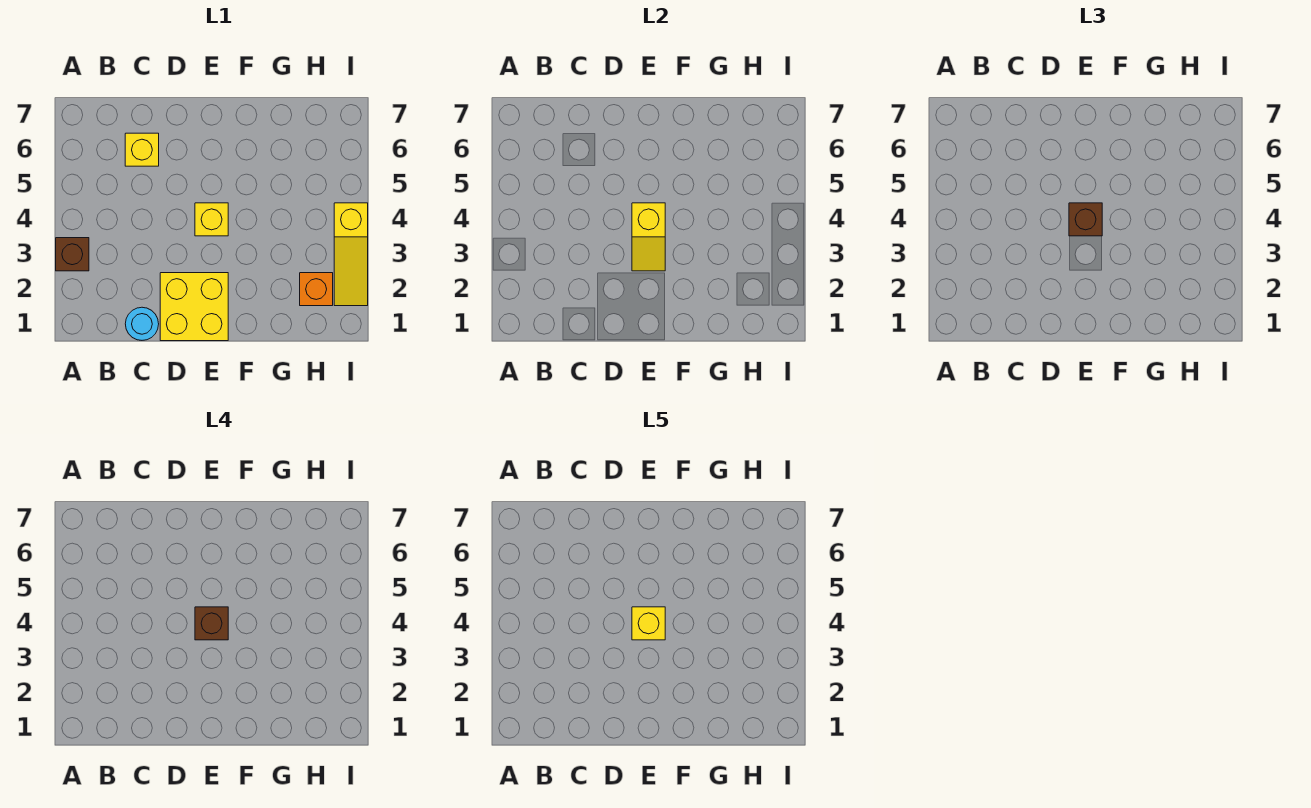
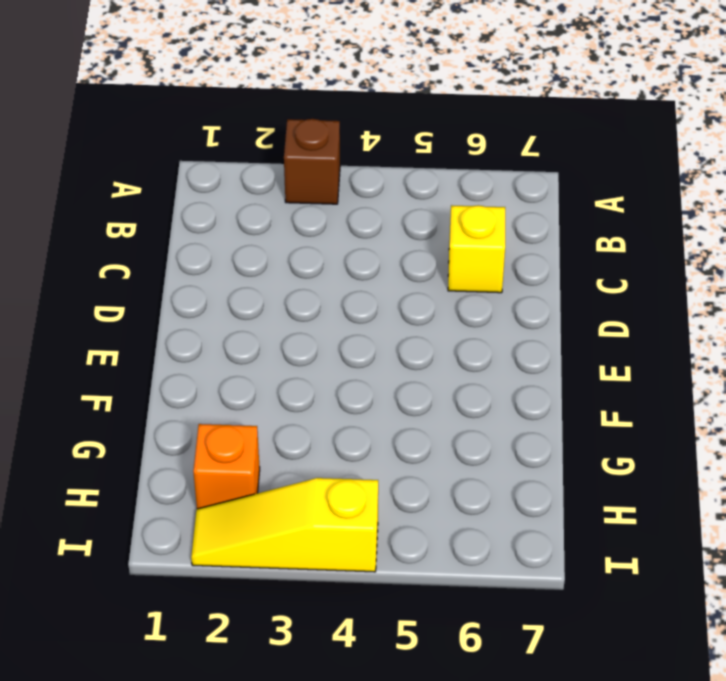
none -> cyan round brick C1 level 1
none -> yellow brick D1:E2 level 1

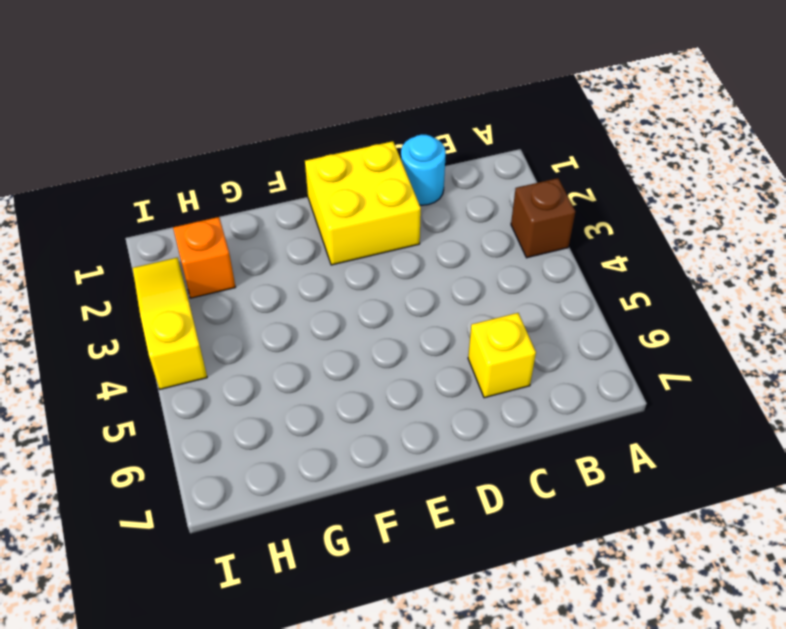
none -> yellow brick E4 level 1
none -> yellow slope E3:E4 level 2 top 4

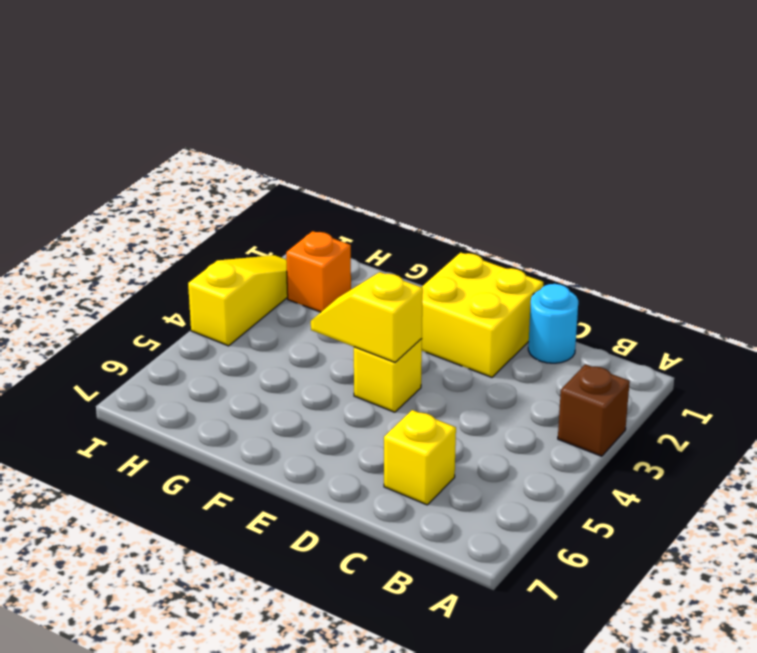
yellow slope E4:F4 level 2 top E -> yellow slope E3:E4 level 2 top 4
none -> brown brick E4 level 3
none -> brown brick E4 level 4

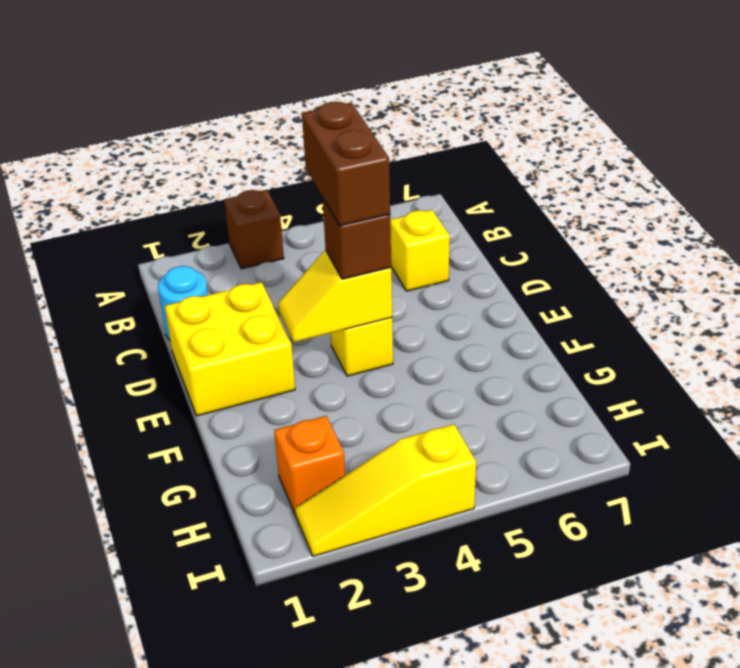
brown brick D4:E4 level 4 -> brown brick E4 level 4
none -> yellow brick E4 level 5

